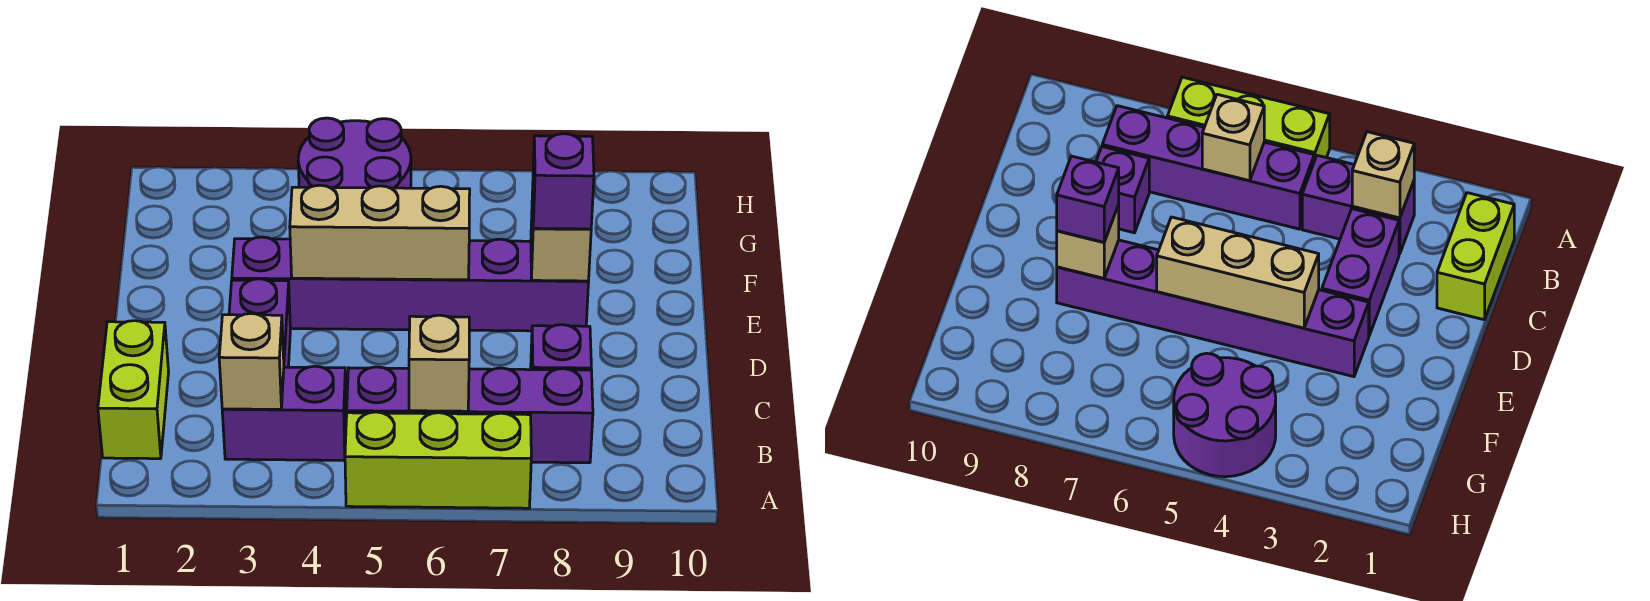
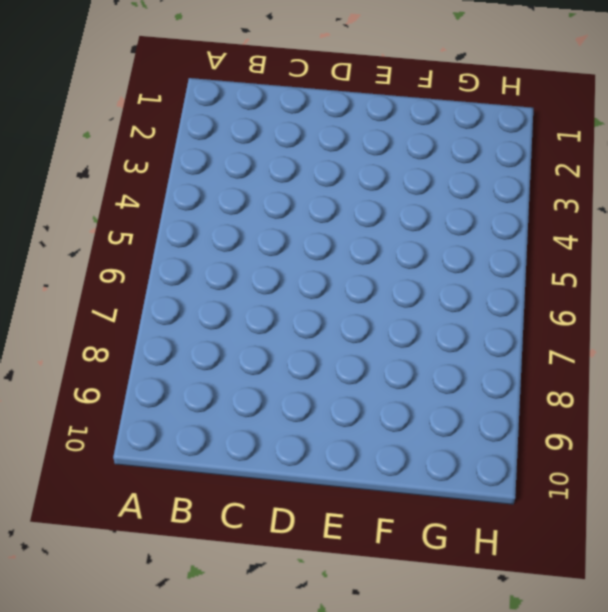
none -> lime brick A5:A7 level 1
none -> lime brick B1:C1 level 1
none -> purple brick B3:B4 level 1

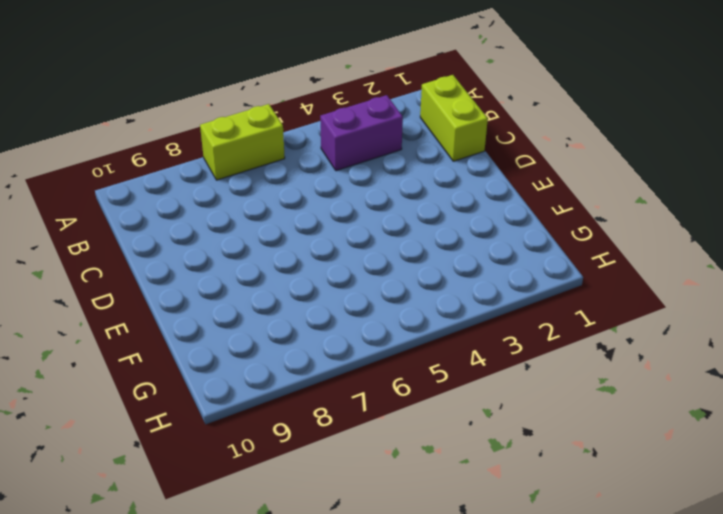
lime brick A6:A7 level 1 -> lime brick A5:A7 level 1
none -> purple brick B5:B8 level 1
none -> purple brick C3:D3 level 1
none -> purple brick C8 level 1

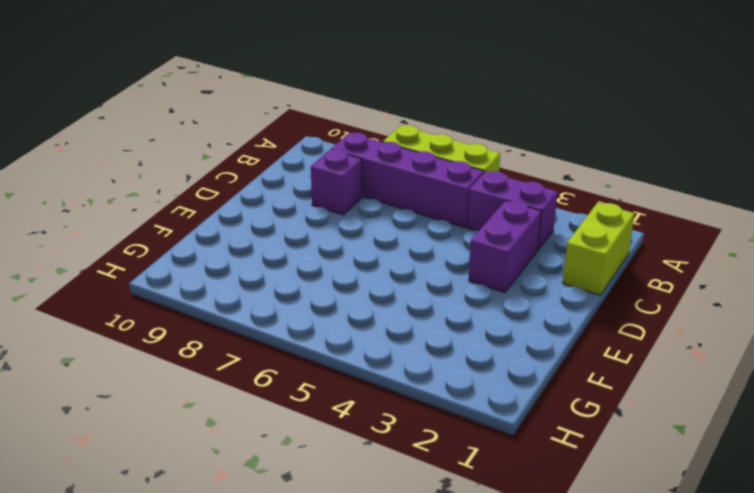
none -> purple brick E3:E8 level 1
none -> purple round brick G4:H5 level 1
none -> tan brick B3 level 2

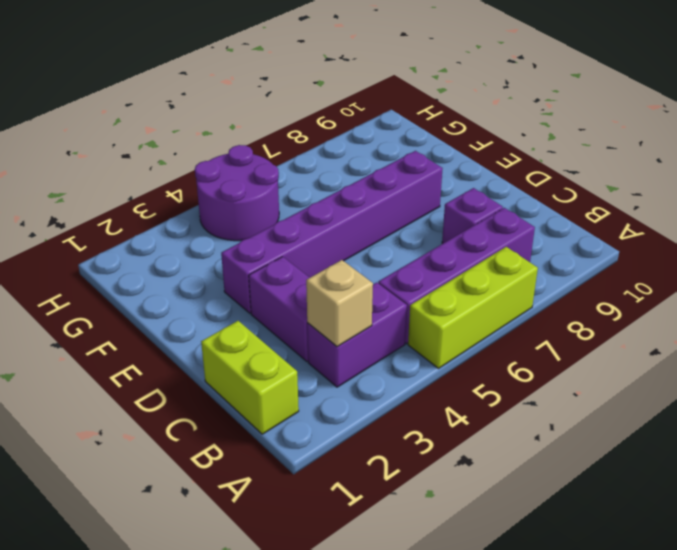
none -> tan brick B6 level 2
none -> tan brick E4:E6 level 2
none -> tan brick E8 level 2

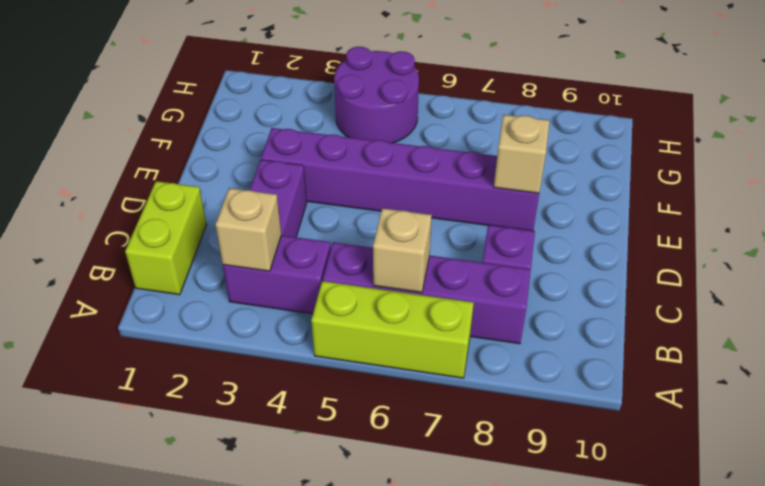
none -> tan brick E4:E6 level 2
none -> purple brick E8 level 3

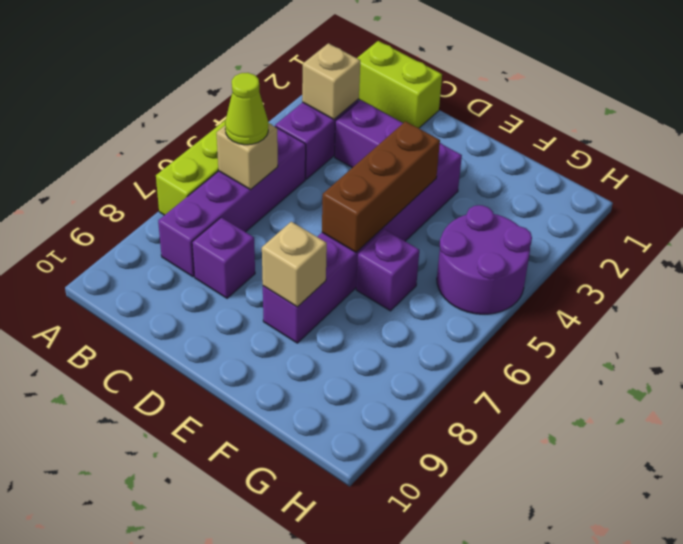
lime cone B6 level 3 -> none
brown brick E4:E6 level 2 -> tan brick E4:E6 level 2
purple brick F6 level 1 -> purple brick E8 level 3

